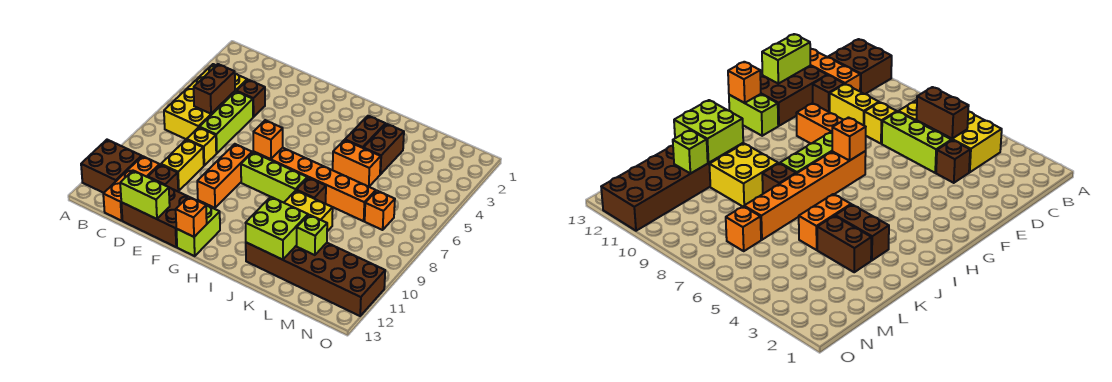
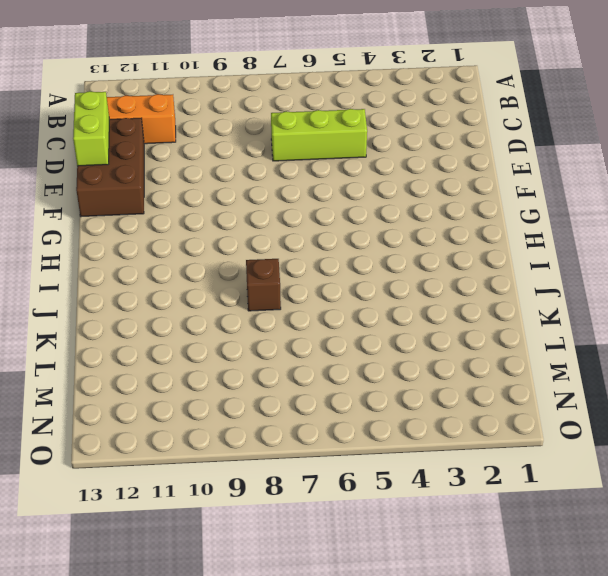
none -> brown brick A11:B12 level 1
none -> yellow brick B4:C7 level 1
none -> brown brick D4 level 1

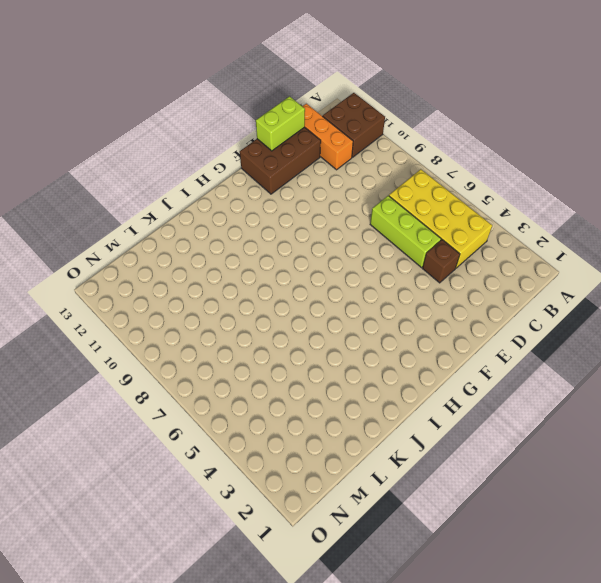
none -> yellow brick D8 level 1
none -> yellow brick D9:D10 level 1
none -> brown brick D11 level 1

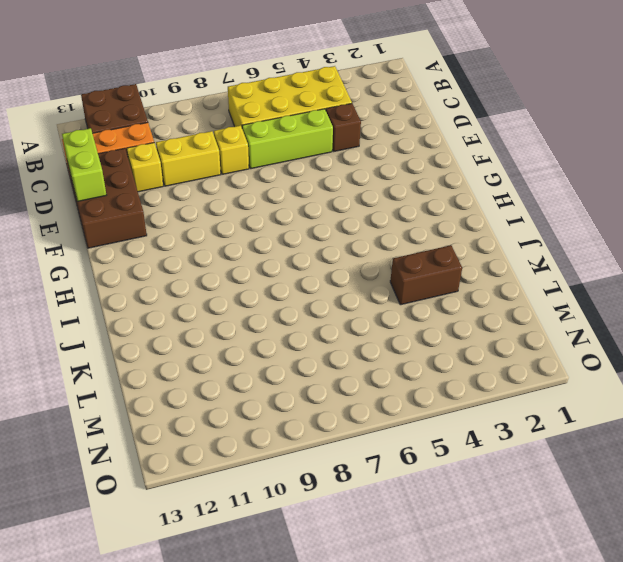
yellow brick D11 level 1 -> brown brick D11 level 1
none -> orange brick F8:F10 level 1
none -> orange brick G7:L7 level 1
none -> lime brick G8:I8 level 1

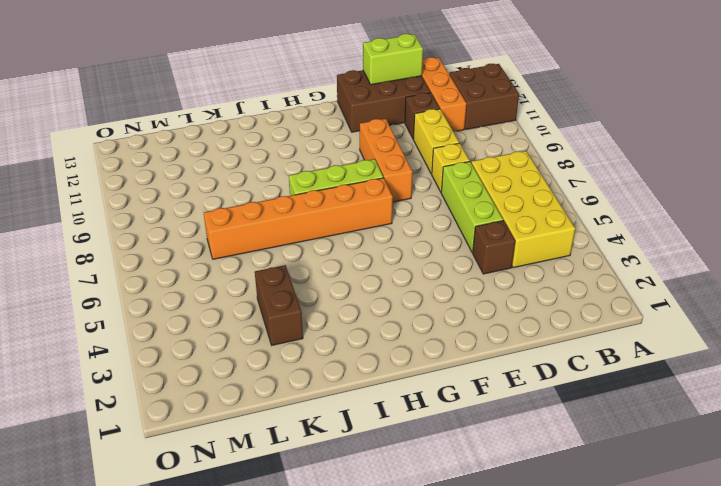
none -> lime brick G12:G13 level 1
none -> brown brick J3:J4 level 1
none -> orange brick J5:K5 level 1

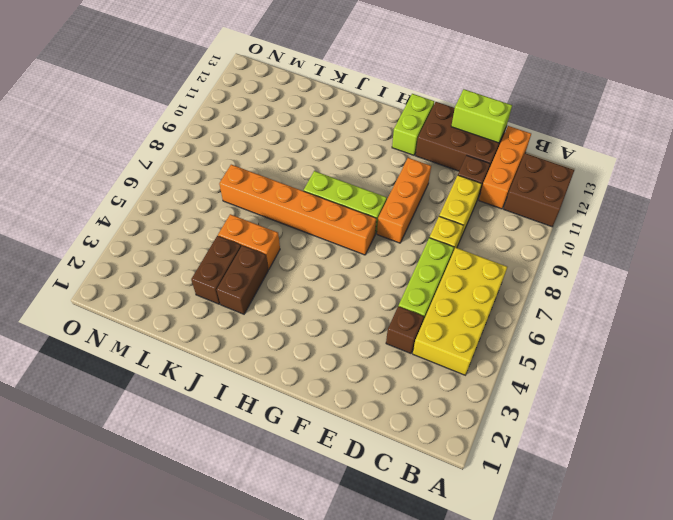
none -> brown brick J8 level 1
none -> yellow brick J9:K10 level 1
none -> brown brick J11:O12 level 1

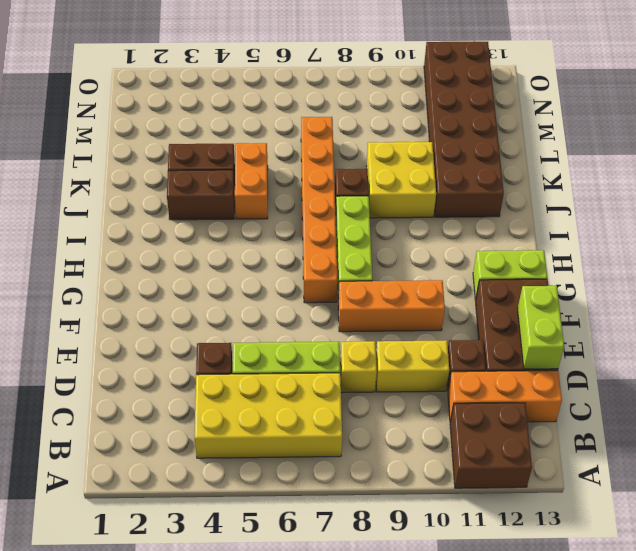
none -> orange brick M7 level 1
none -> brown brick C5:C6 level 2
none -> orange brick G7 level 2

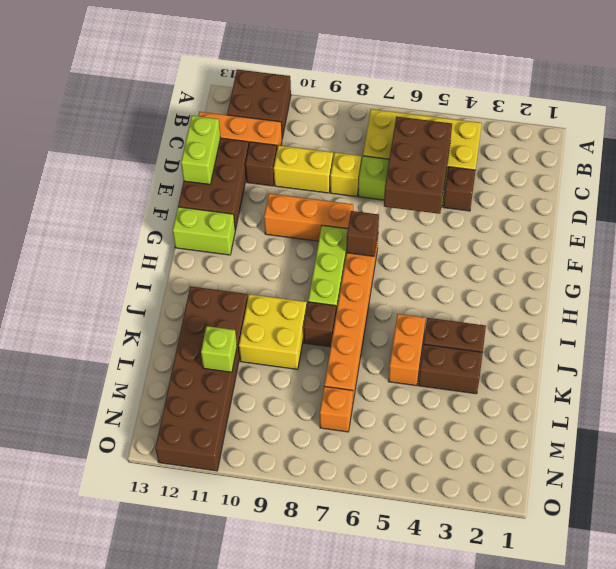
brown brick C5:E6 level 2 -> brown brick C5:C6 level 2
brown brick G7 level 2 -> orange brick G7 level 2
none -> orange brick G13 level 2
none -> lime brick J11:K12 level 2

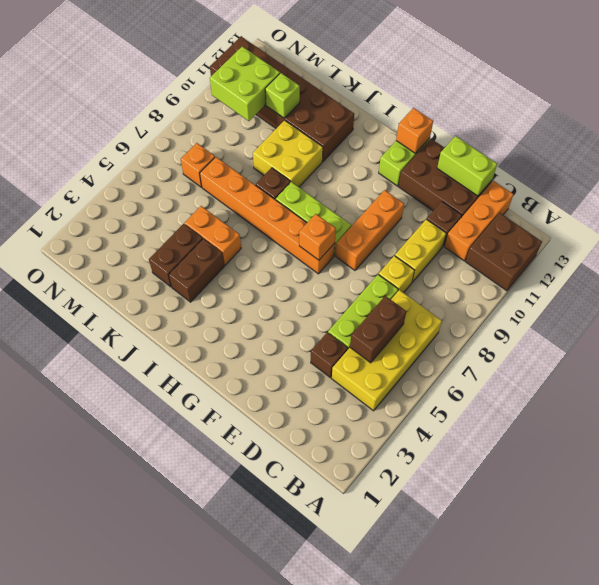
lime brick M10:N11 level 2 -> lime brick J11:K12 level 2

